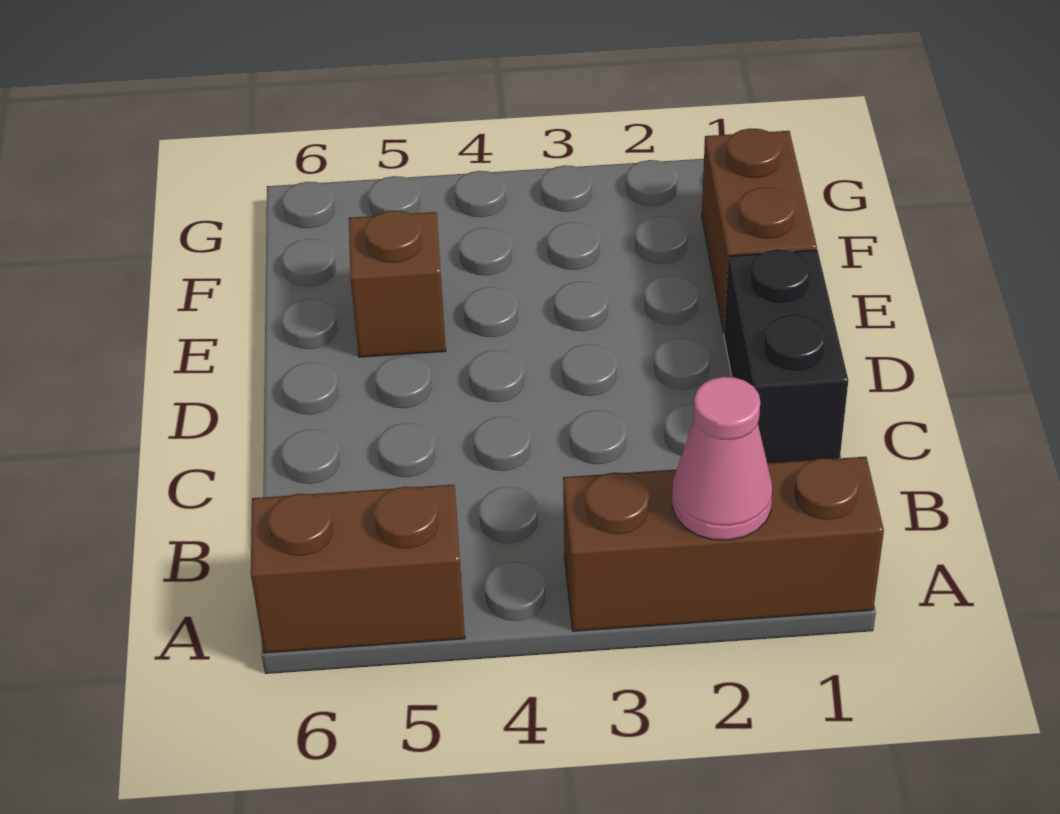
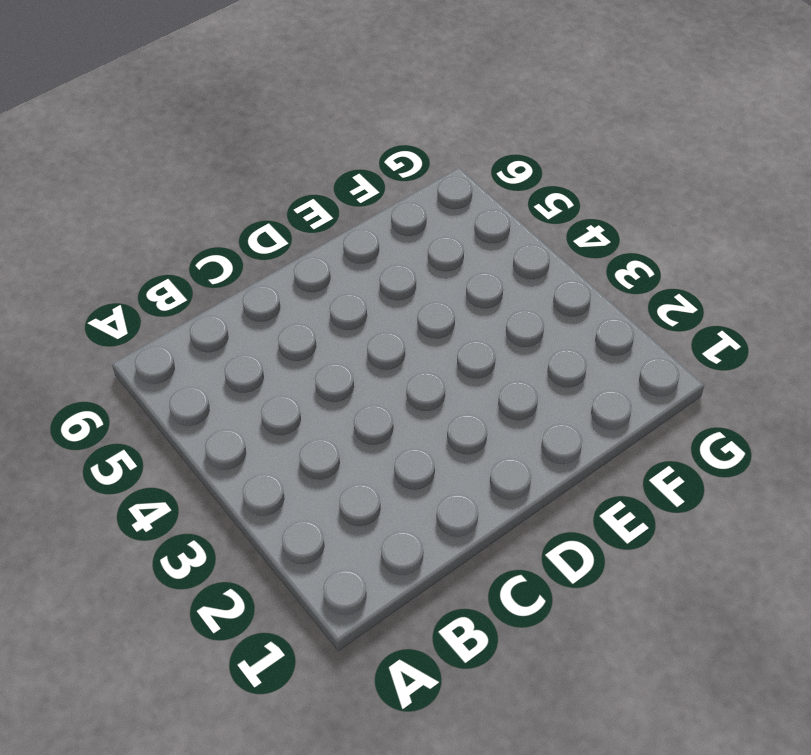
none -> brown brick A1:A3 level 1
none -> brown brick A5:A6 level 1

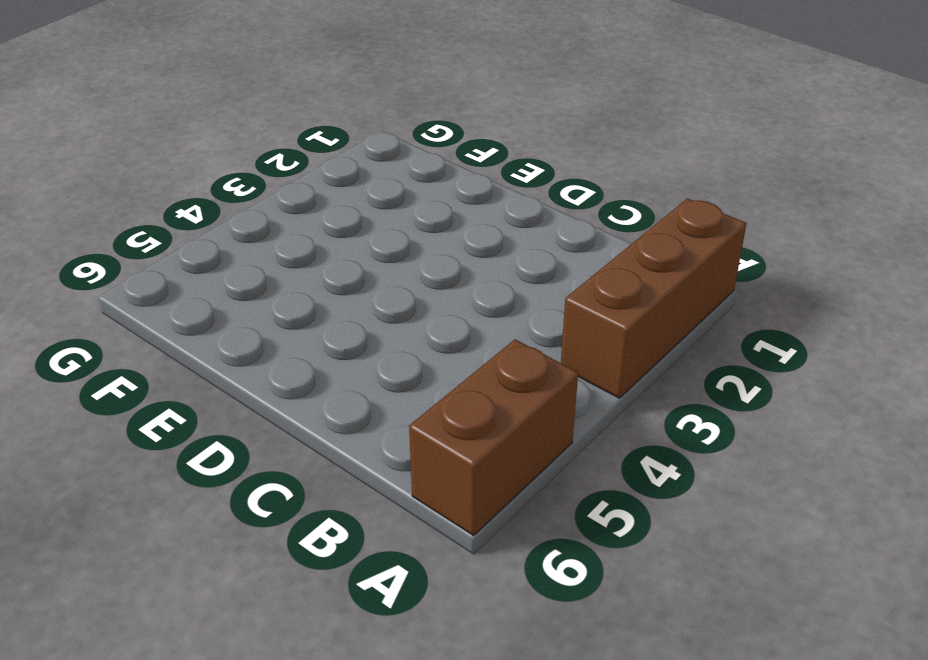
none -> black brick C1:D1 level 1
none -> brown brick E1:F1 level 1

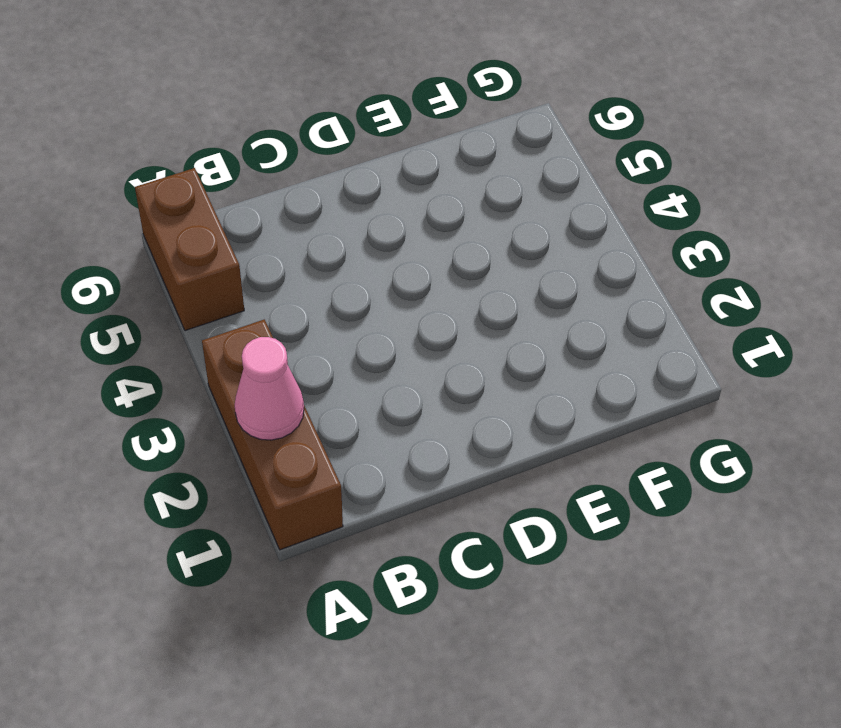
none -> black brick C1:D1 level 1
none -> brown brick E1:F1 level 1

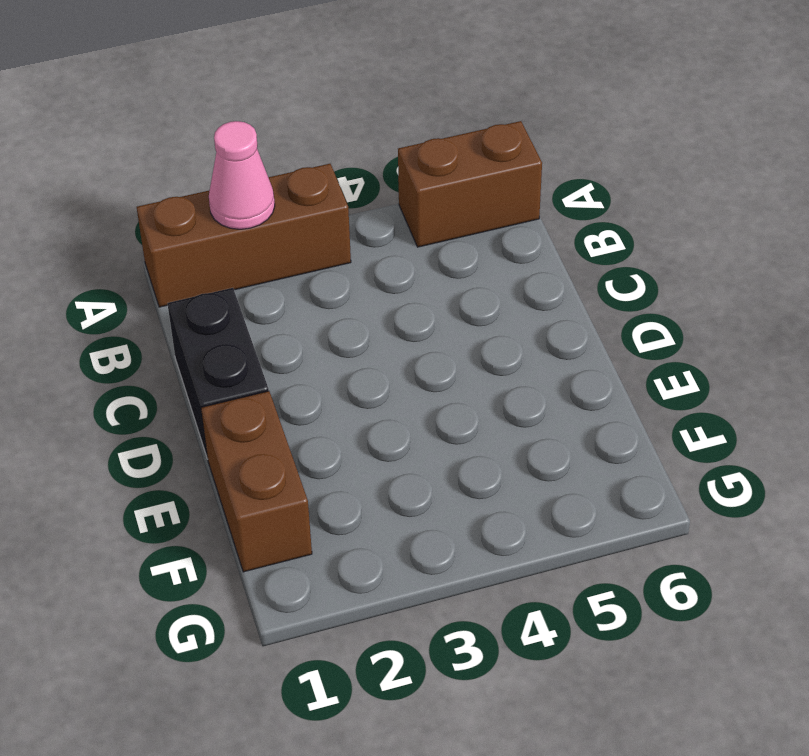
none -> brown brick E5 level 1

